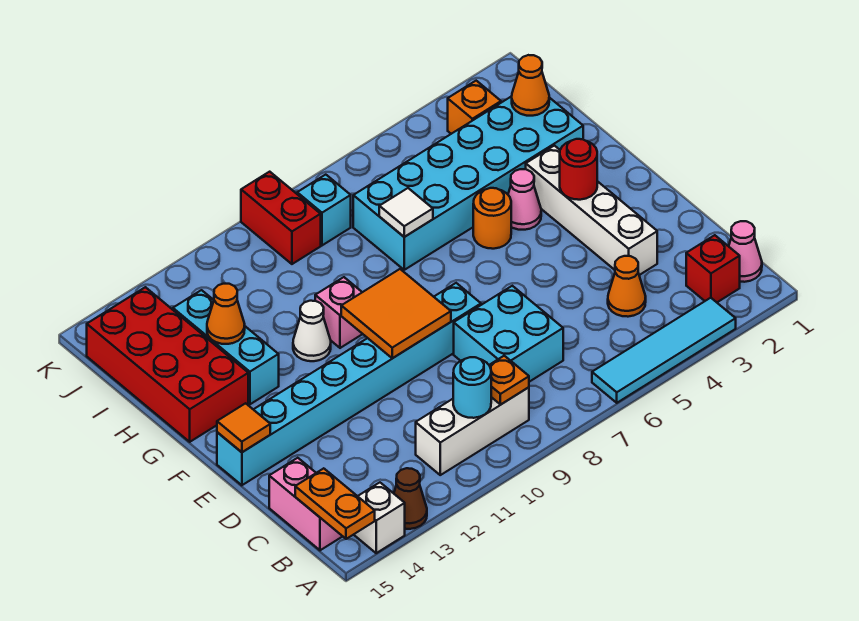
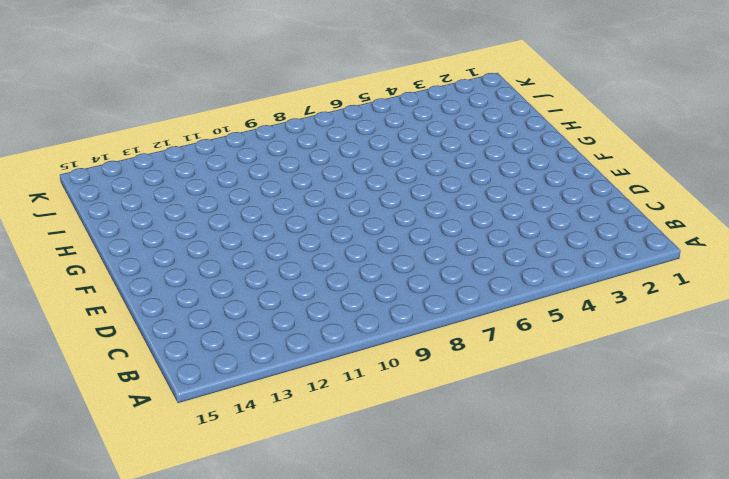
none -> cyan tile A3:A6 level 1
none -> brown cone A13 level 1
none -> white brick A14 level 1
none -> pink cone B1 level 1

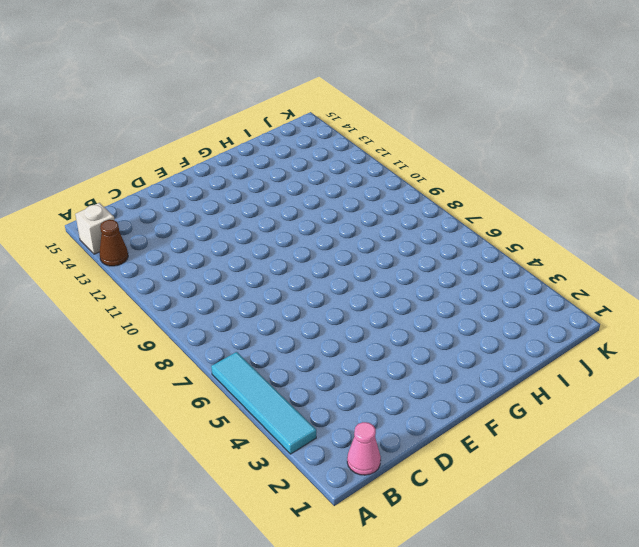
none -> red brick B2 level 1
none -> white brick B9:B11 level 1
none -> pink brick B15:C15 level 1
none -> orange cone C4 level 1

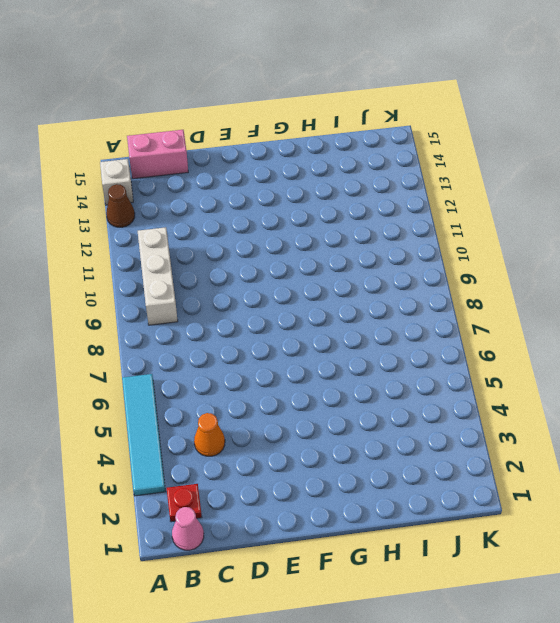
red plate B2 level 1 -> red brick B2 level 1
none -> cyan brick C7:D8 level 1
none -> white brick D3:G3 level 1
none -> cyan brick E8:E15 level 1
none -> pink cone G4 level 1

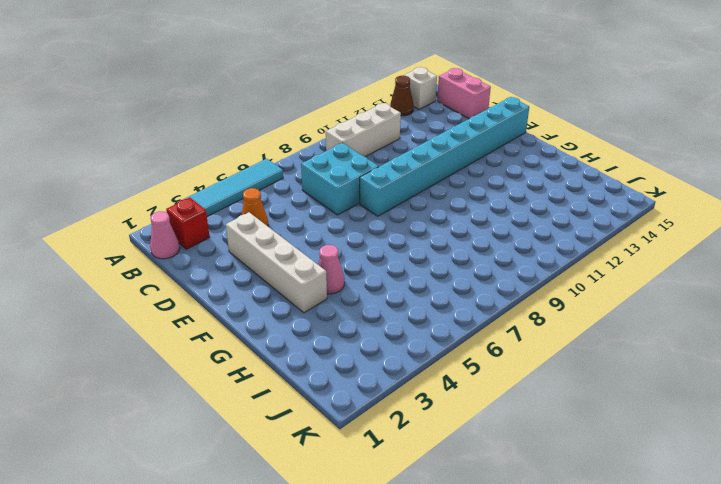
none -> orange round brick G5 level 1
none -> pink brick G10 level 1
none -> white cone G11 level 1
none -> cyan brick G13:I13 level 1

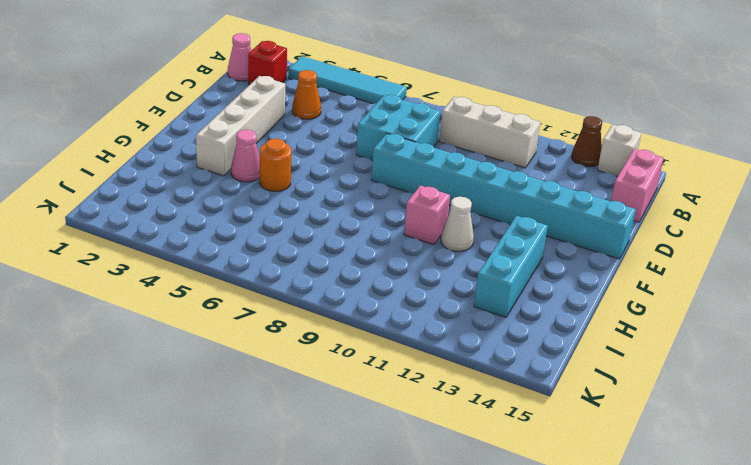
none -> red brick G14:J15 level 1
none -> cyan brick H2:I7 level 1
none -> orange brick J3 level 1
none -> cyan brick J8 level 1

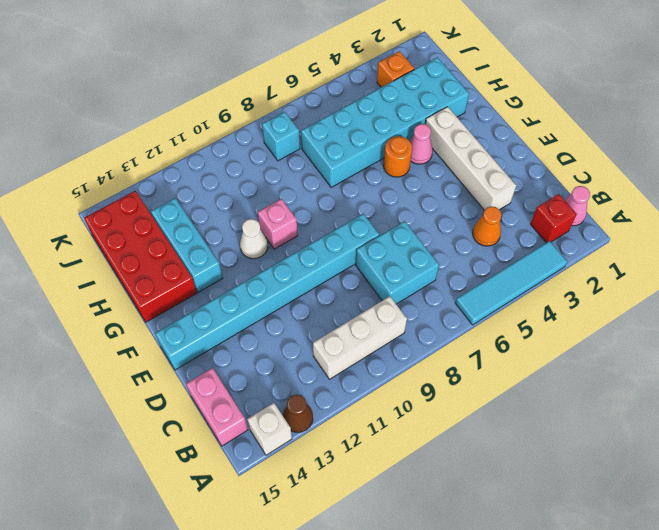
none -> red brick J9:K9 level 1
none -> orange plate A15:B15 level 2
none -> orange plate B9 level 2
none -> cyan round brick B10 level 2

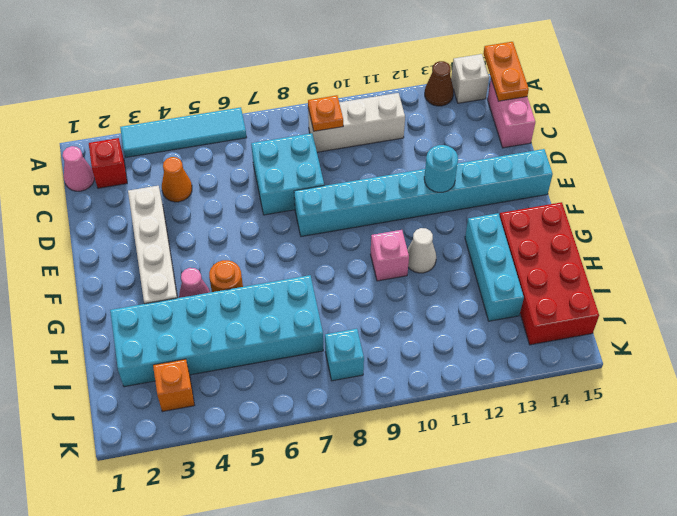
cyan round brick E12 level 2 -> cyan round brick B10 level 2
none -> red brick J9:K9 level 1
none -> orange tile E9:F10 level 2
none -> orange tile E15 level 2
none -> red round brick F3 level 2

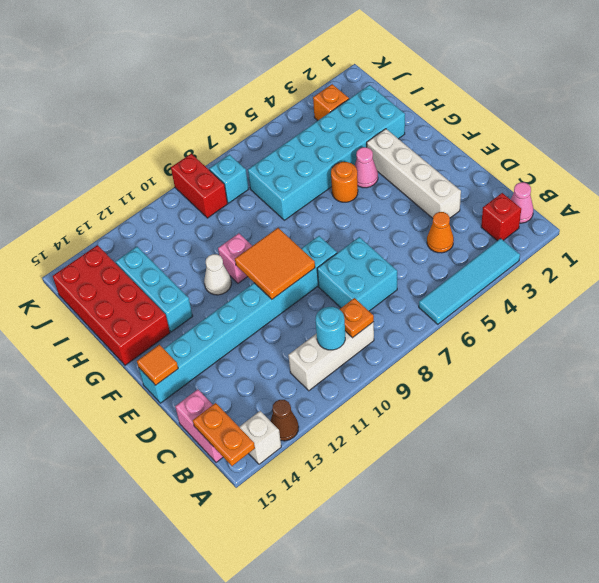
none -> red round brick F3 level 2
none -> white tile H7 level 2
none -> orange cone H13 level 2
none -> orange cone I2 level 2

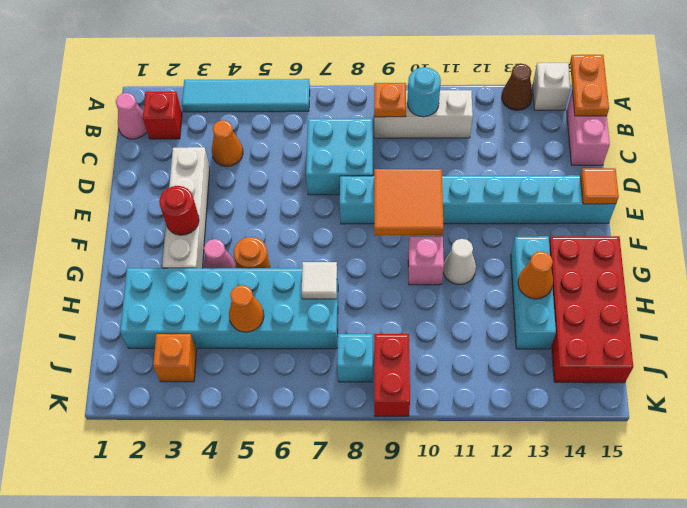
orange cone I5 level 2 -> orange cone I2 level 2

